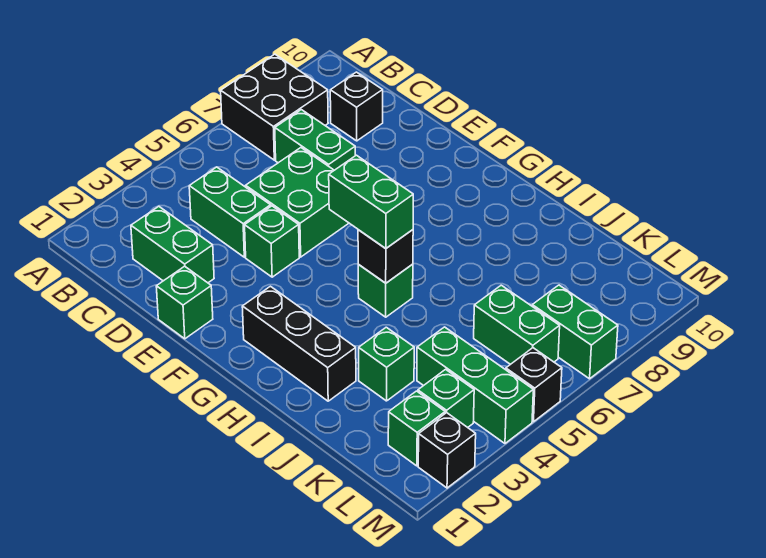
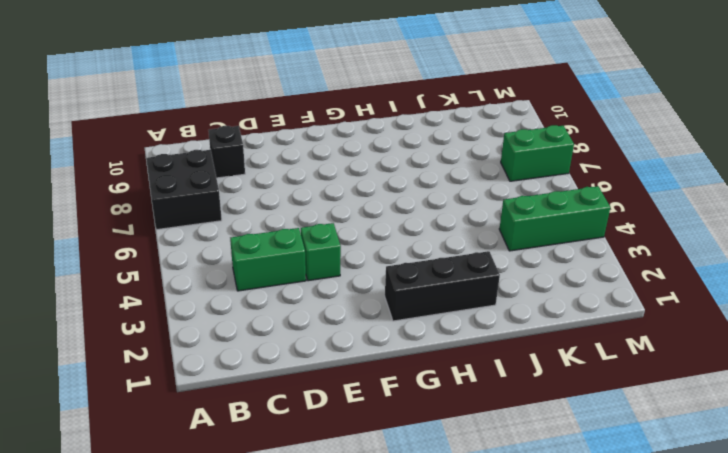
none -> green brick C2:D2 level 1
none -> green brick C7:D7 level 1
none -> green brick D5:E6 level 1

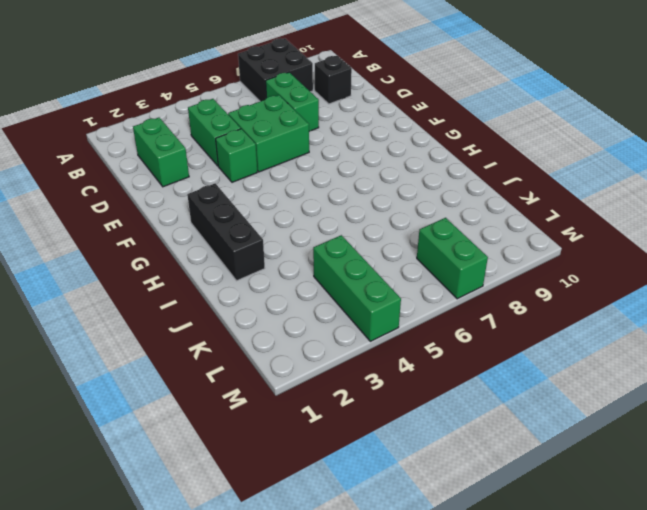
none -> green brick E1 level 1
none -> green brick H5 level 1
none -> green brick J3 level 1

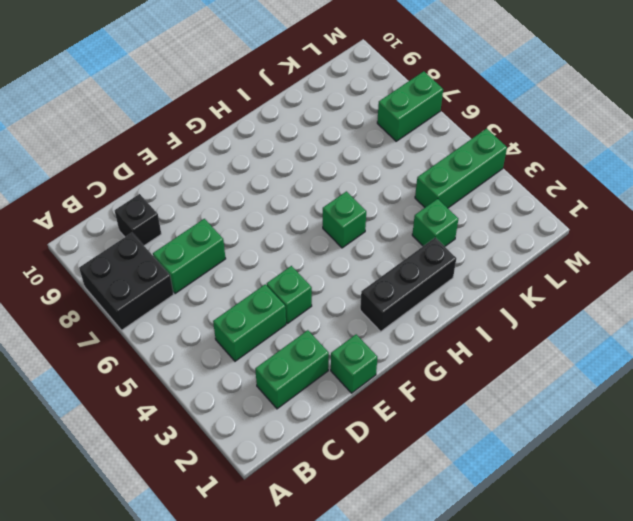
none -> green brick D5:E6 level 1
none -> green brick K6:L6 level 1
none -> green brick L2 level 1

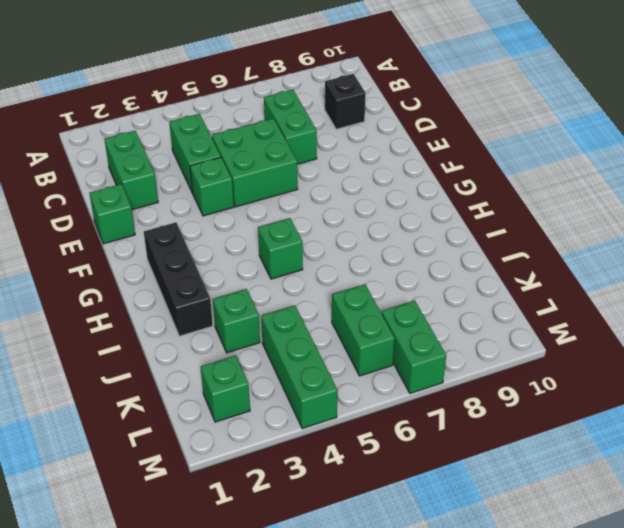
none -> black brick A7:B8 level 1
none -> green brick L3 level 1
none -> black brick M2 level 1

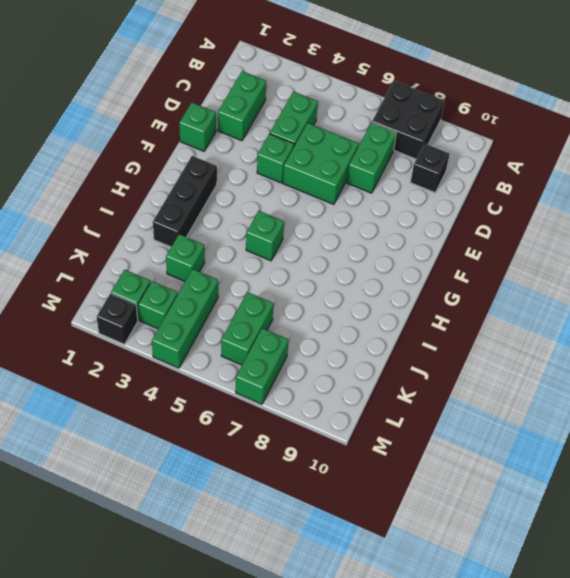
none -> black brick M5 level 1
none -> black brick H5 level 2
none -> green brick G5:H5 level 3

